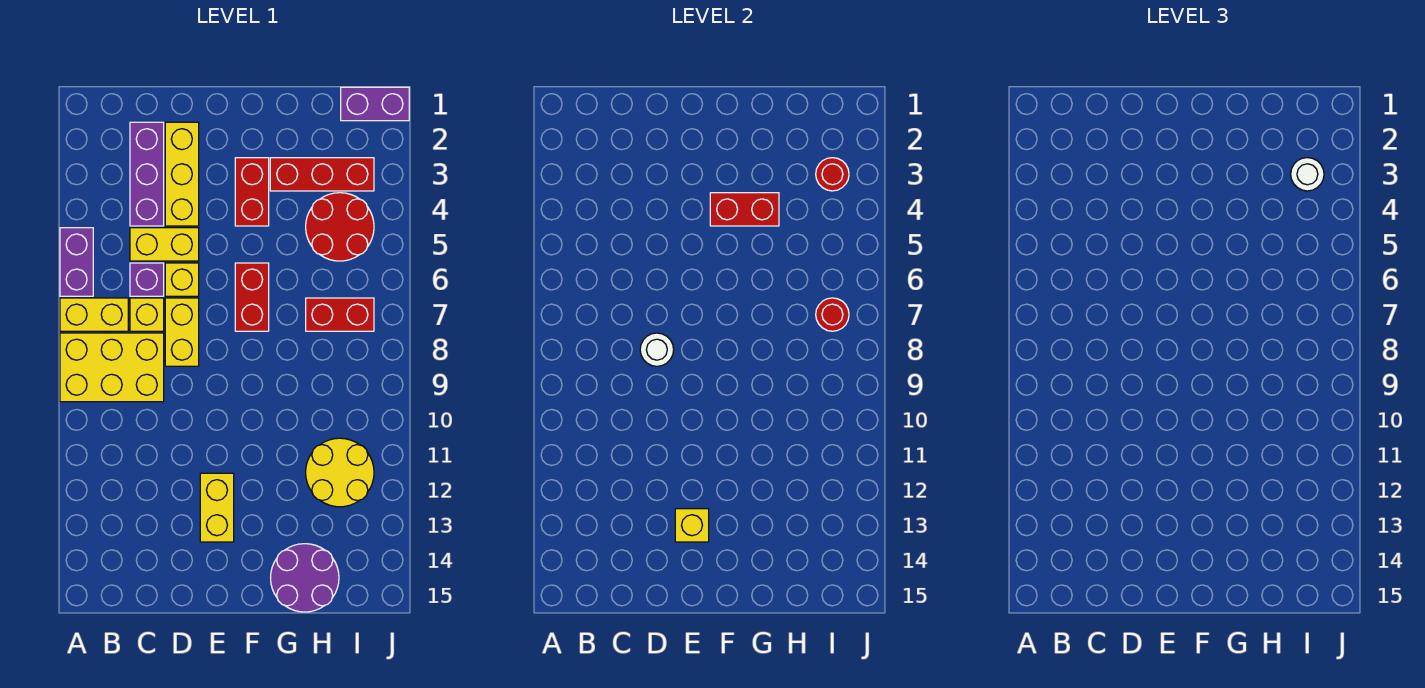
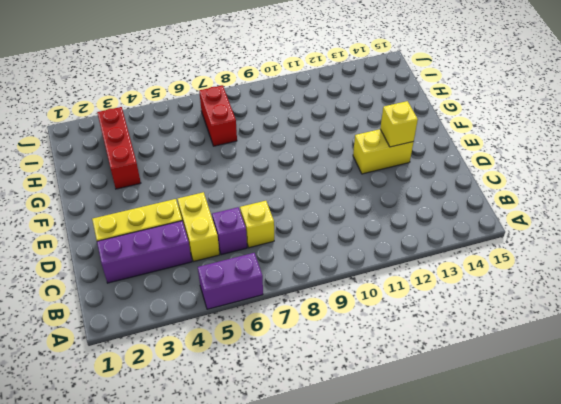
none -> yellow brick A7:B7 level 1
none -> yellow brick A8:C9 level 1
none -> yellow brick D6 level 1

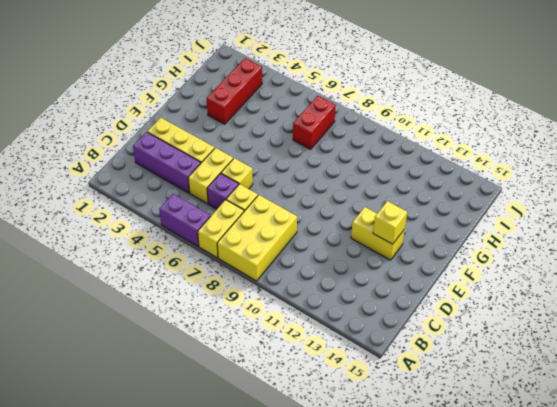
none -> yellow brick D7:D8 level 1
none -> red brick F3:F4 level 1
none -> red brick F6:F7 level 1

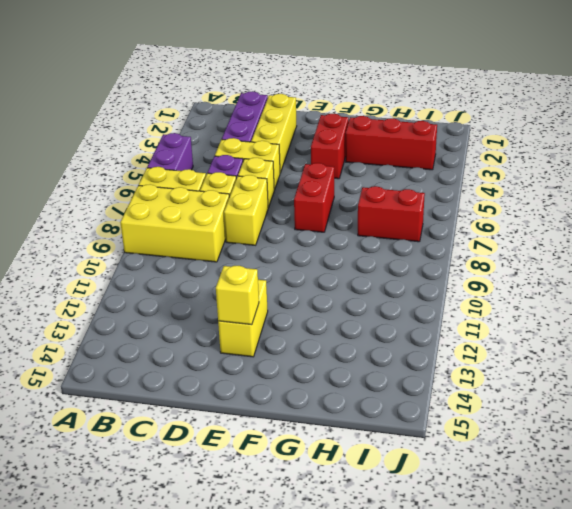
none -> purple round brick G14:H15 level 1
none -> red round brick H4:I5 level 1
none -> yellow round brick H11:I12 level 1

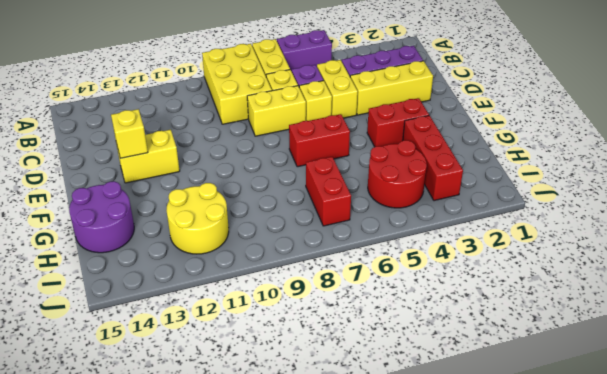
none -> purple brick I1:J1 level 1
none -> white round brick D8 level 2
none -> red brick F4:G4 level 2

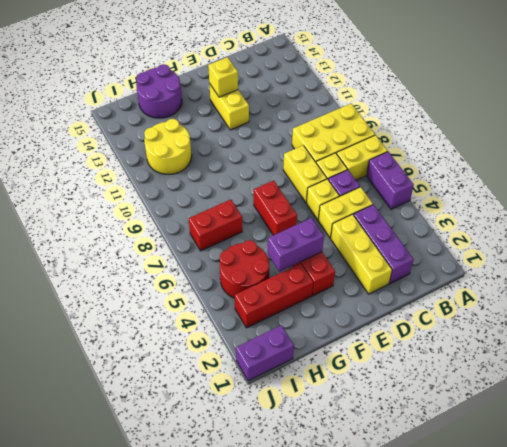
purple brick F4:G4 level 2 -> red brick F4:G4 level 2
none -> white round brick D8 level 2
none -> red round brick I3 level 2
none -> red round brick I7 level 2

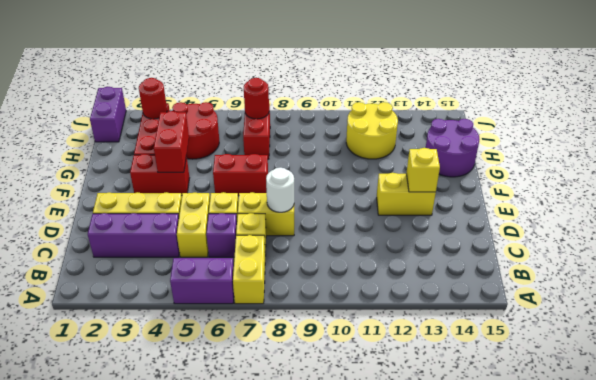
none -> yellow brick A8:C9 level 1
none -> white round brick I3 level 3

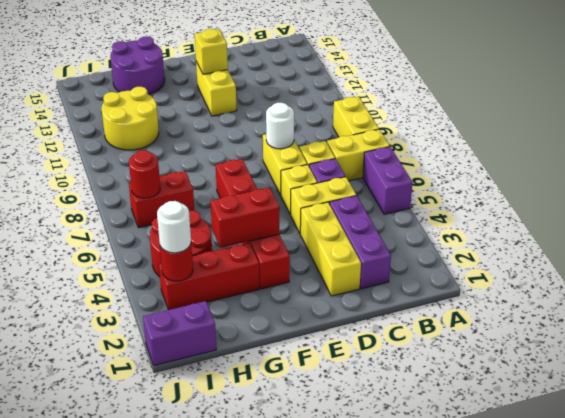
yellow brick A8:A9 level 1 -> yellow brick A8:C9 level 1

